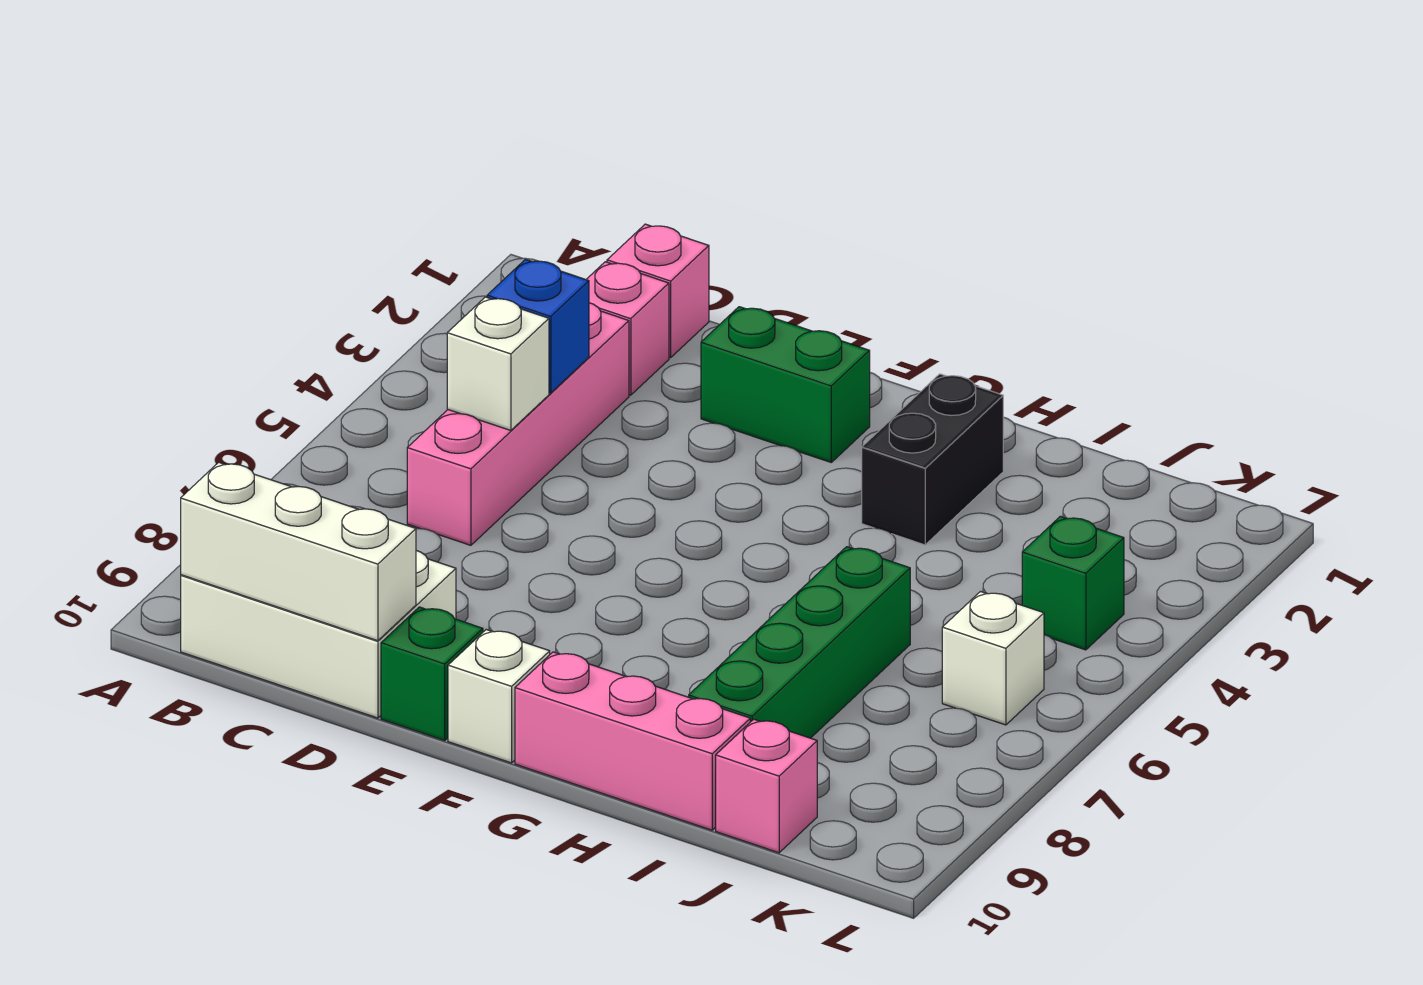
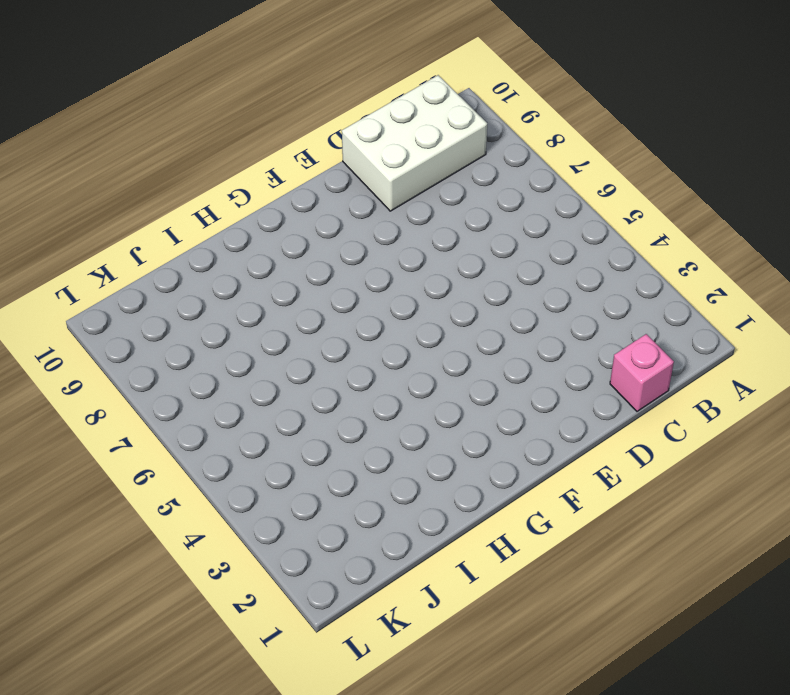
none -> pink brick C2 level 1
none -> pink brick C3:C6 level 1
none -> green brick E2:F2 level 1

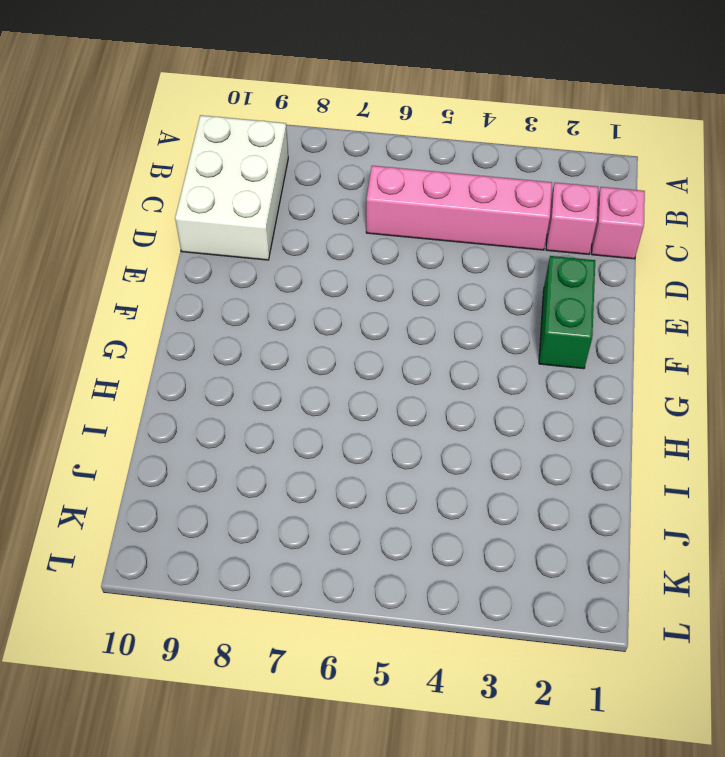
none -> green brick E10 level 1
none -> white brick F10 level 1
none -> pink brick G10:I10 level 1

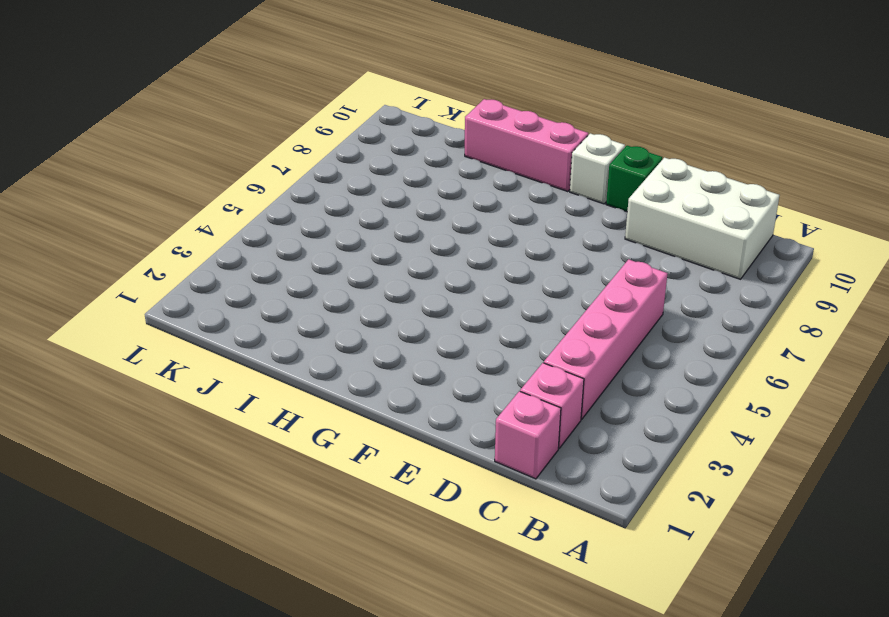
none -> green brick E2:F2 level 1
none -> black brick H2:H3 level 1
none -> green brick I6:I9 level 1

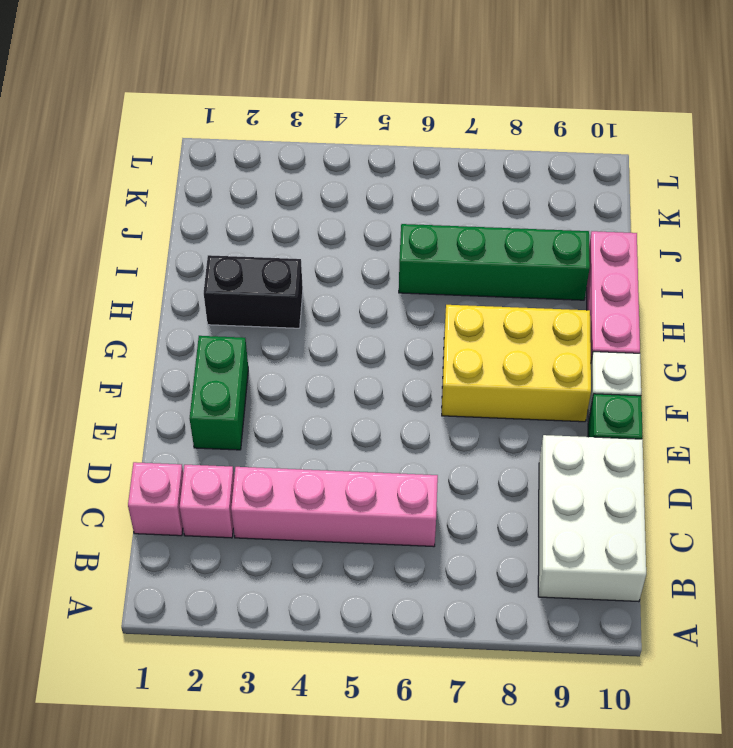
yellow brick F7:G9 level 1 -> none
none -> pink brick J10 level 1
none -> green brick K4 level 1
none -> white brick K6 level 1

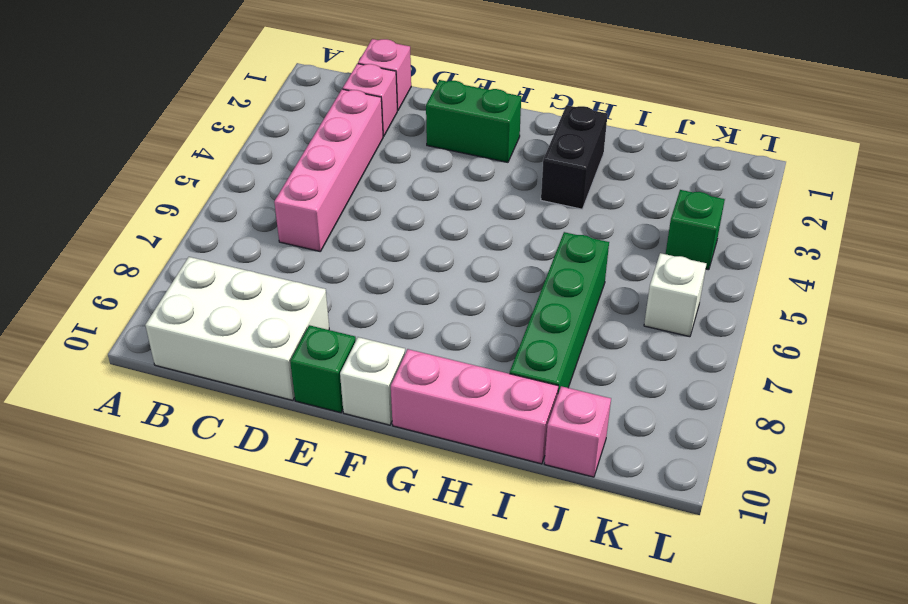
none -> white brick B10:D10 level 2
none -> blue brick C4 level 2
none -> white brick C5 level 2

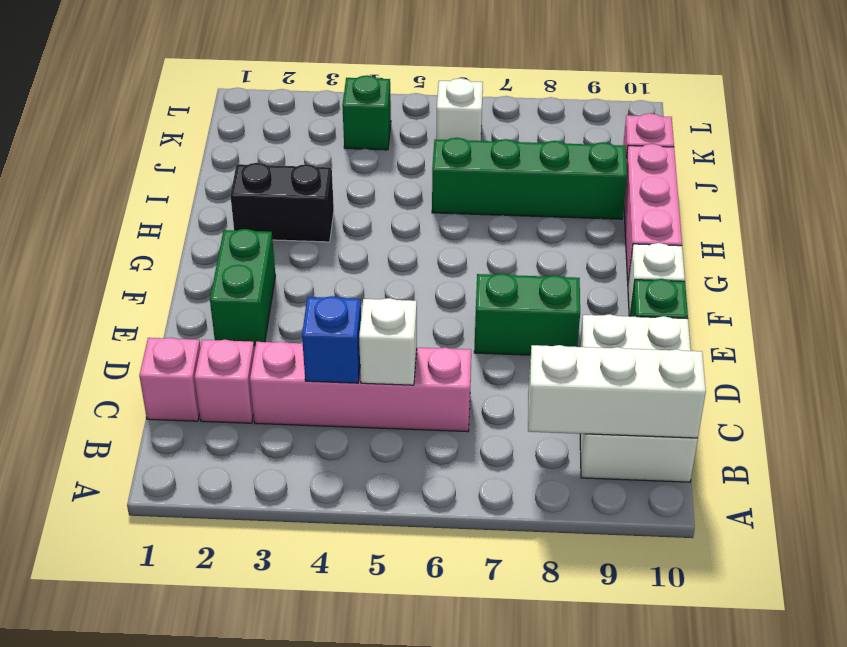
white brick B8:B10 level 2 -> white brick B10:D10 level 2
green brick E7:E8 level 1 -> none

